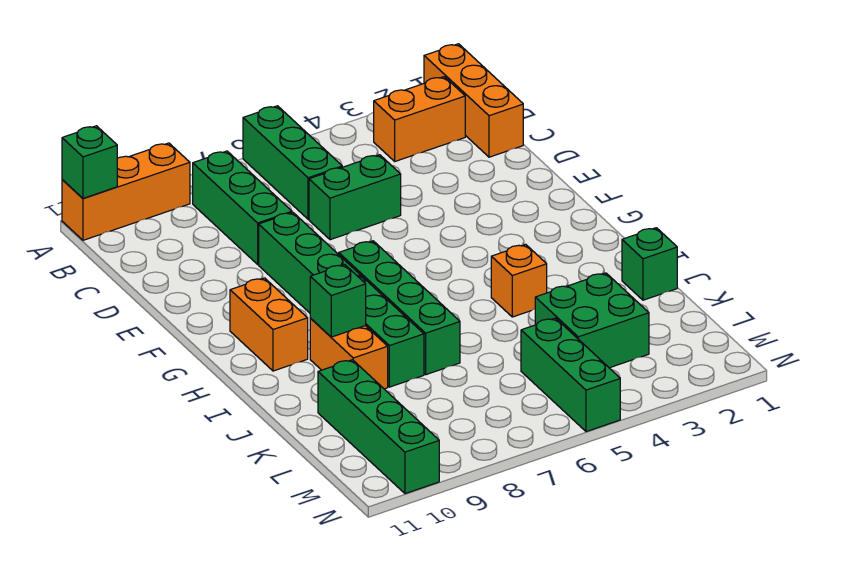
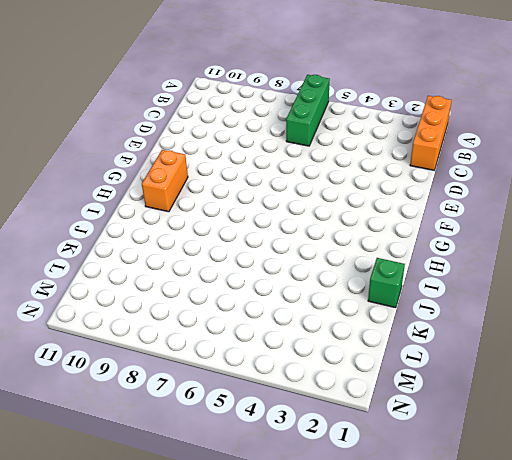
none -> orange brick A9:A11 level 1
none -> orange brick B2:B3 level 1
none -> green brick B8:D8 level 1

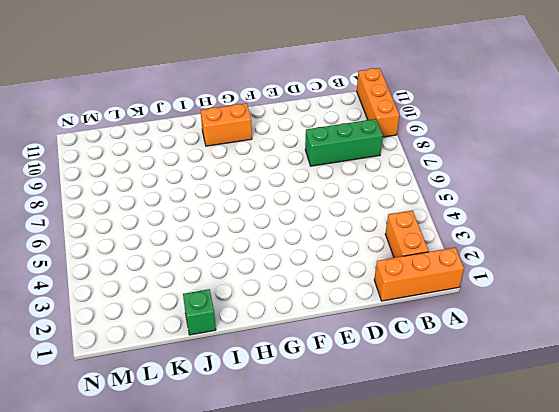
none -> green brick A6:C6 level 1
none -> green brick D5:D6 level 1
none -> green brick E8:J8 level 1

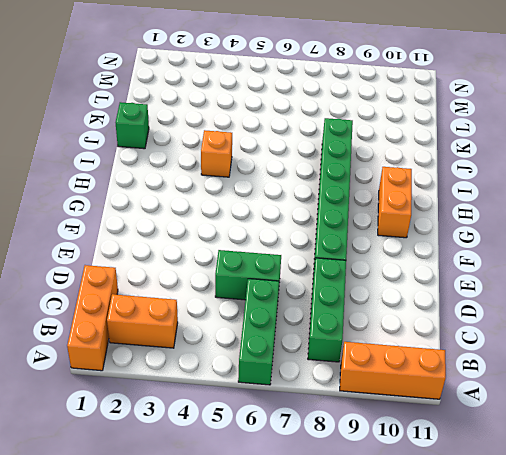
none -> green brick G7:J7 level 1
none -> orange brick I9:J9 level 1
none -> green brick K3:L4 level 1

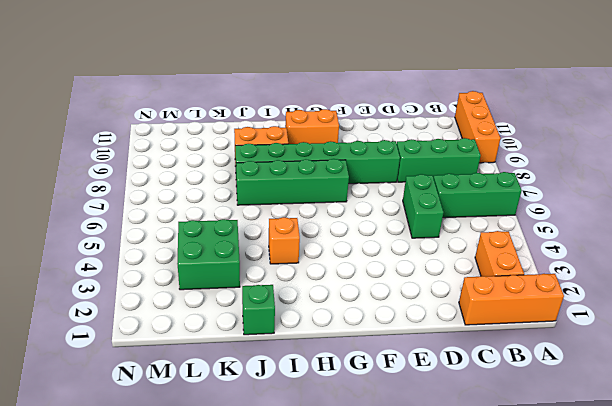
none -> green brick K10:N10 level 1
none -> green brick L5:N5 level 1
none -> green brick A11 level 2

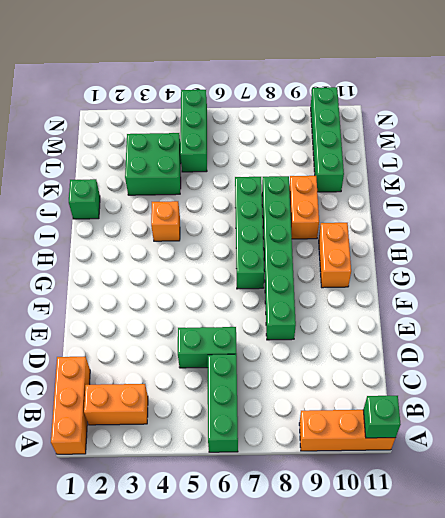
none -> green brick B8:D8 level 1
none -> green brick I9 level 2

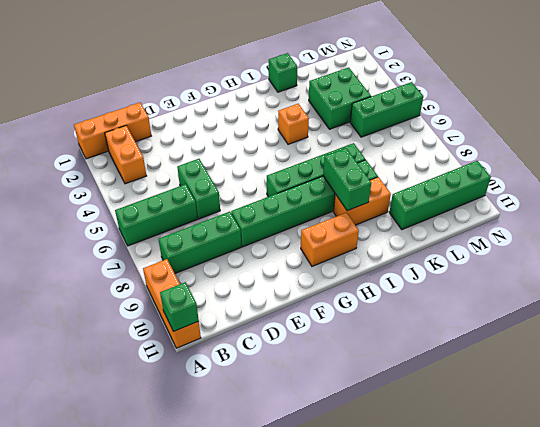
green brick I8:I9 level 2 -> green brick I9 level 2

